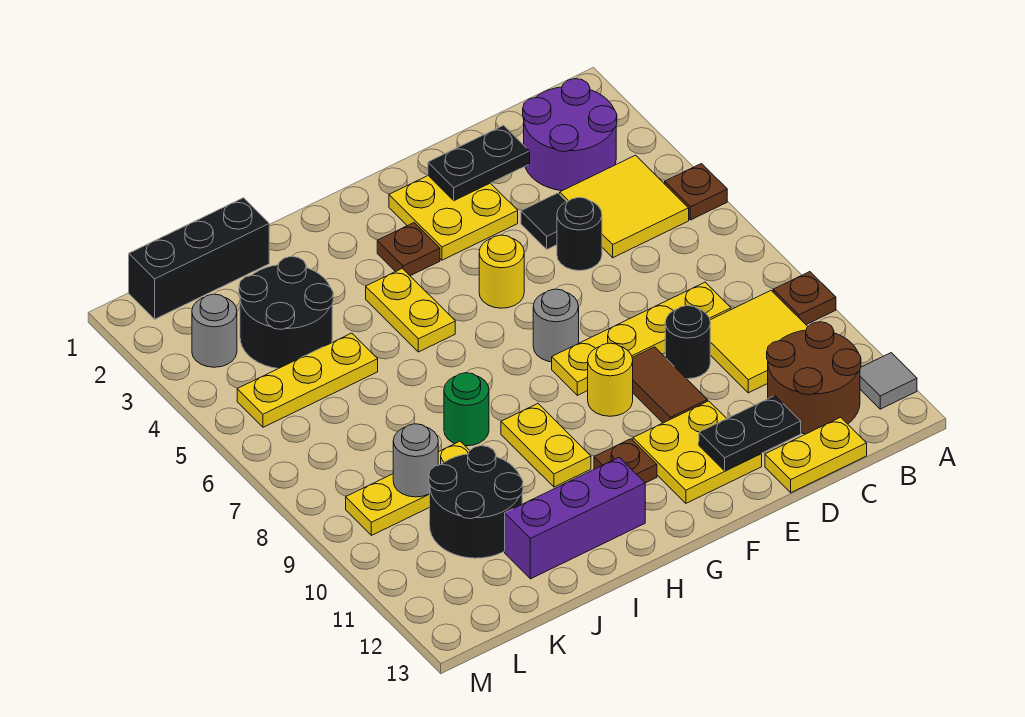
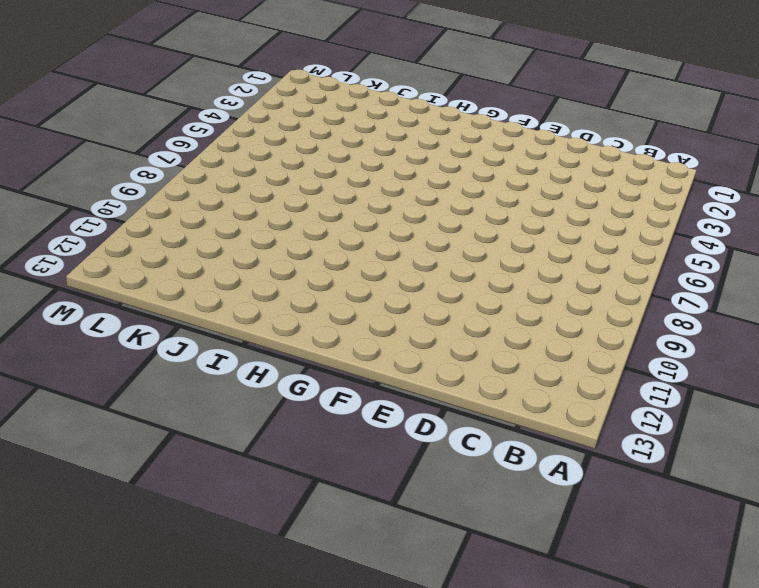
none -> brown plate A5 level 1
none -> brown plate A9 level 1
none -> grey tile A12 level 1
none -> purple round brick B2:C3 level 1

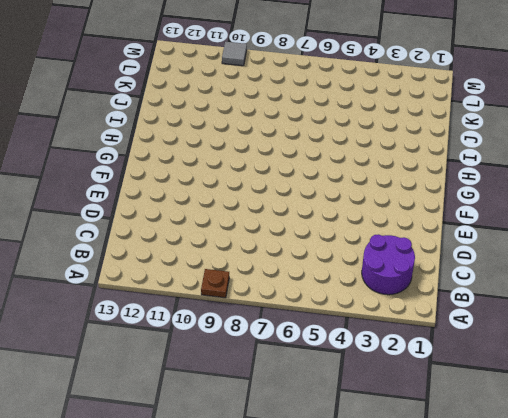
grey tile M10 level 1 -> grey tile A12 level 1
none -> brown plate A5 level 1
none -> yellow tile B4:C5 level 1
none -> yellow tile B9:C10 level 1
none -> brown round brick B11:C12 level 1

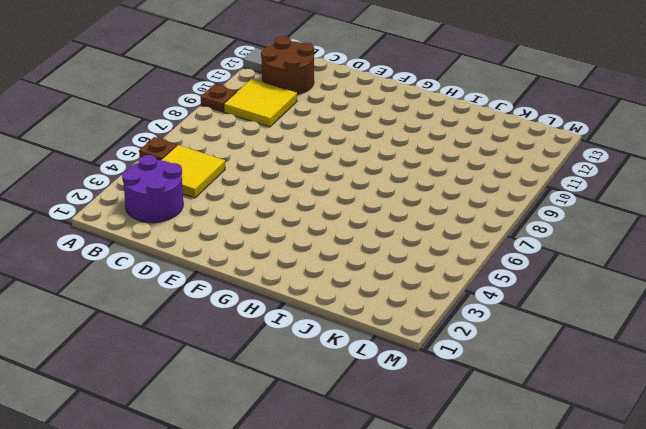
none -> yellow plate C8:F8 level 1
none -> yellow plate C13:D13 level 1
none -> black tile D4 level 1
none -> black round brick D5 level 1

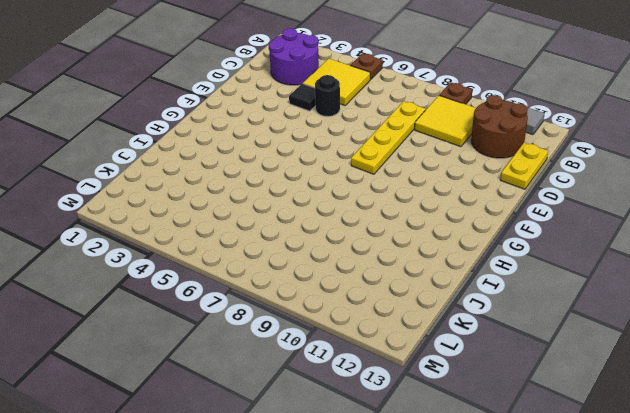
none -> black round brick D9 level 1
none -> yellow plate E2:F3 level 1
none -> brown tile E9:E10 level 1
none -> yellow plate E11:F12 level 1

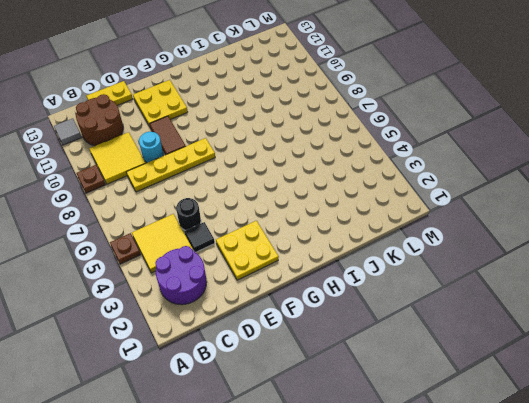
cyan round brick D9 level 1 -> black round brick D9 level 1
none -> yellow round brick F5 level 1
none -> grey round brick F7 level 1
none -> yellow round brick F9 level 1
none -> brown plate G3 level 1

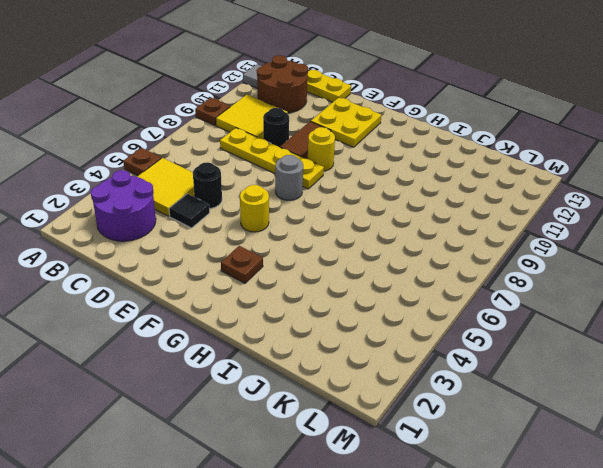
none -> yellow plate E2:F3 level 1
none -> brown plate G11 level 1
none -> yellow plate H4:H5 level 1
none -> yellow plate H9:H10 level 1

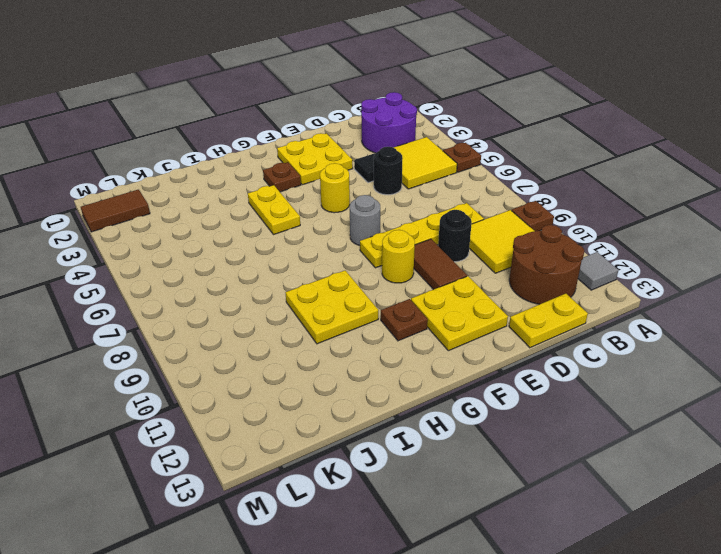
yellow plate H9:I10 level 1 -> yellow plate H9:H10 level 1
brown tile L2:M2 level 1 -> none
none -> purple brick H12:J12 level 1
none -> green round brick I8 level 1
none -> black brick J1:L1 level 1
none -> black round brick J3:K4 level 1

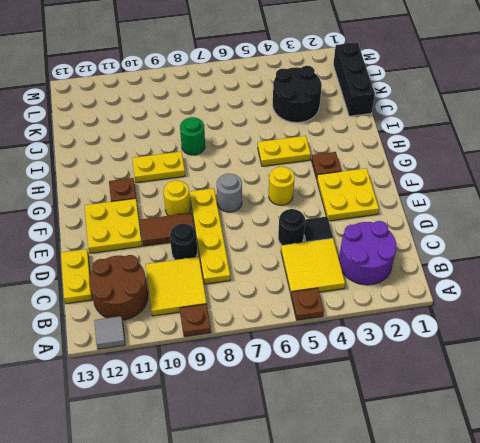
none -> purple brick H12:J12 level 1
none -> yellow plate J5:L5 level 1
none -> yellow plate J9:L9 level 1
none -> black round brick J10:K11 level 1

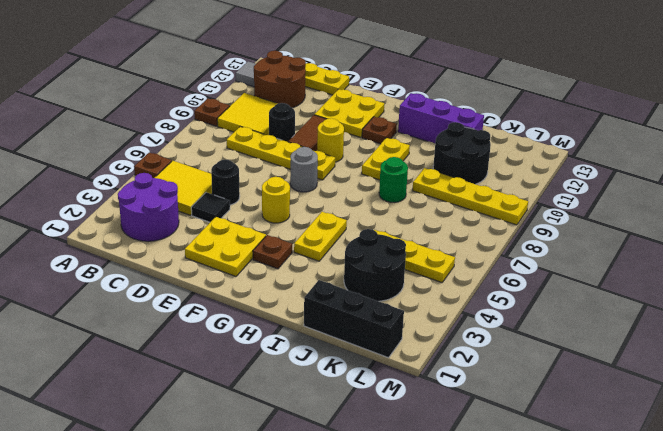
yellow plate J9:M9 level 1 -> yellow plate J9:L9 level 1
none -> grey round brick L3 level 1
none -> black plate D2:E2 level 2
none -> black plate D12:E12 level 2
none -> grey round brick K9 level 2

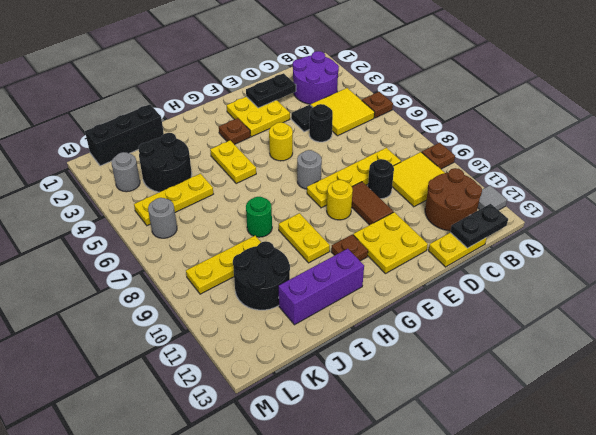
black plate B13:C13 level 2 -> black plate D12:E12 level 2
grey round brick L6 level 1 -> grey round brick K9 level 2

